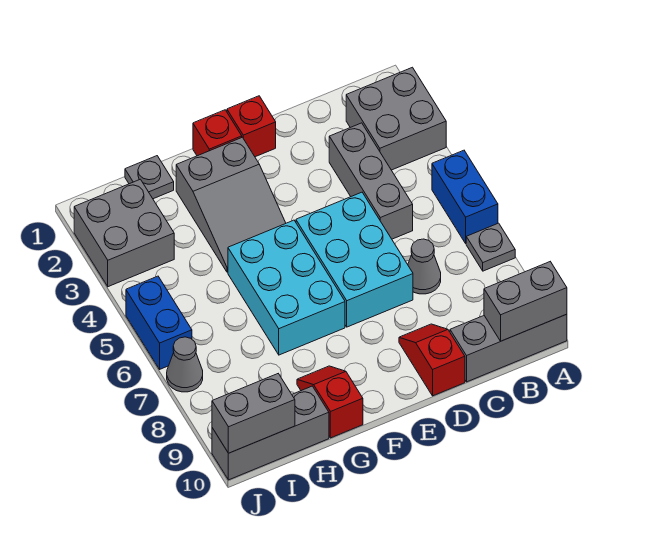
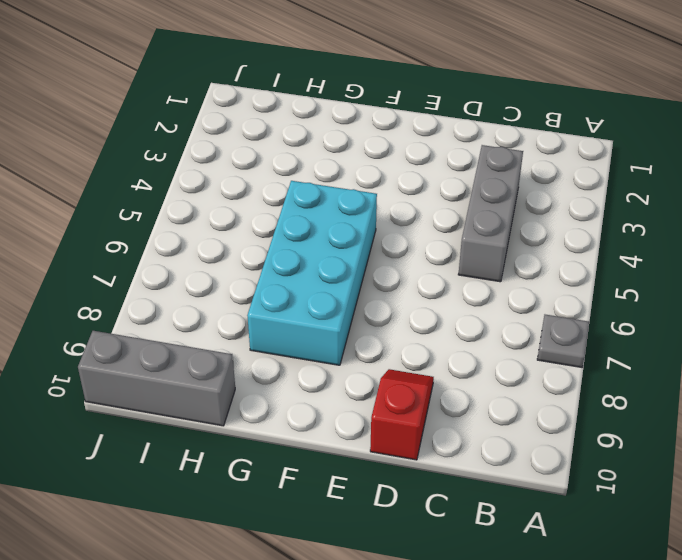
cyan brick F5:G8 level 1 -> cyan brick F5:G7 level 1
none -> grey brick A2:B3 level 1
none -> blue brick A5:A6 level 1
none -> grey brick A10:C10 level 1

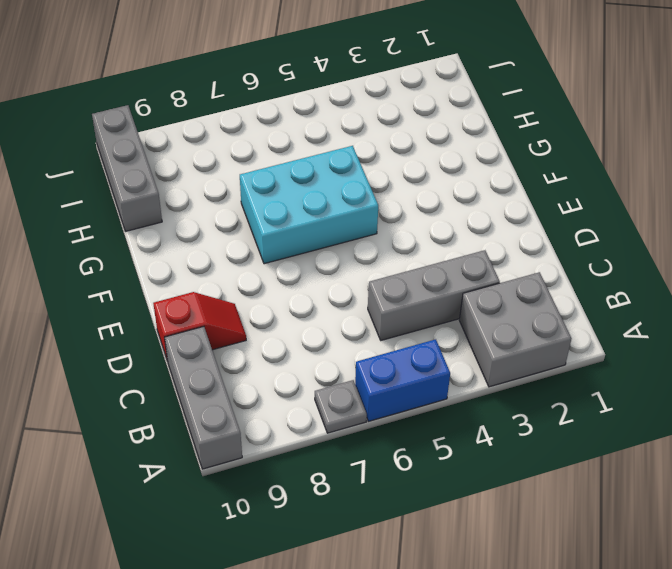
none -> grey cone C7 level 1
none -> cyan brick D5:E7 level 1
none -> red brick E1 level 1

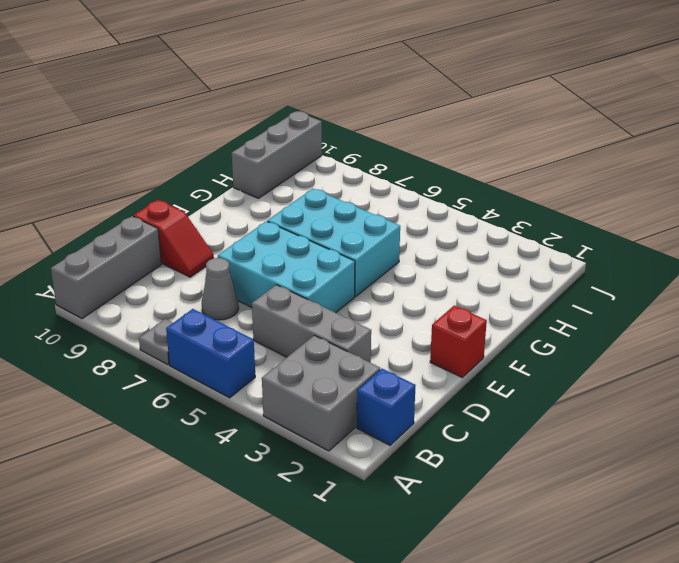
blue brick B1 level 1 -> none
none -> red brick F1 level 1
none -> grey slope F2:G4 level 1 top 2
none -> red slope G9:G10 level 1 top 10

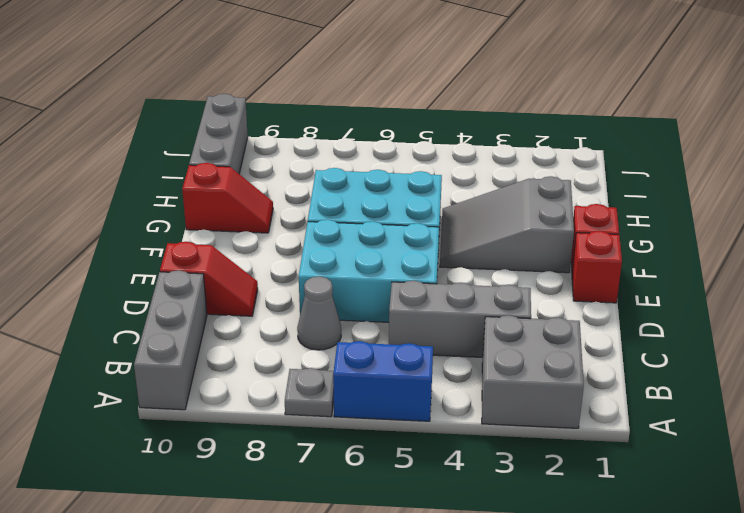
none -> grey plate H1 level 1
none -> grey brick I2:J3 level 1
none -> blue brick J5:J6 level 1

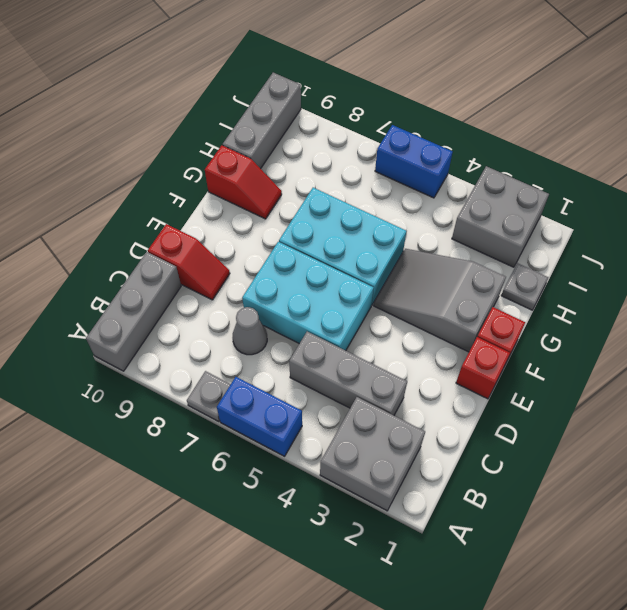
none -> grey cone J7 level 1
none -> grey brick A10:B10 level 2
none -> grey brick I10:J10 level 2

